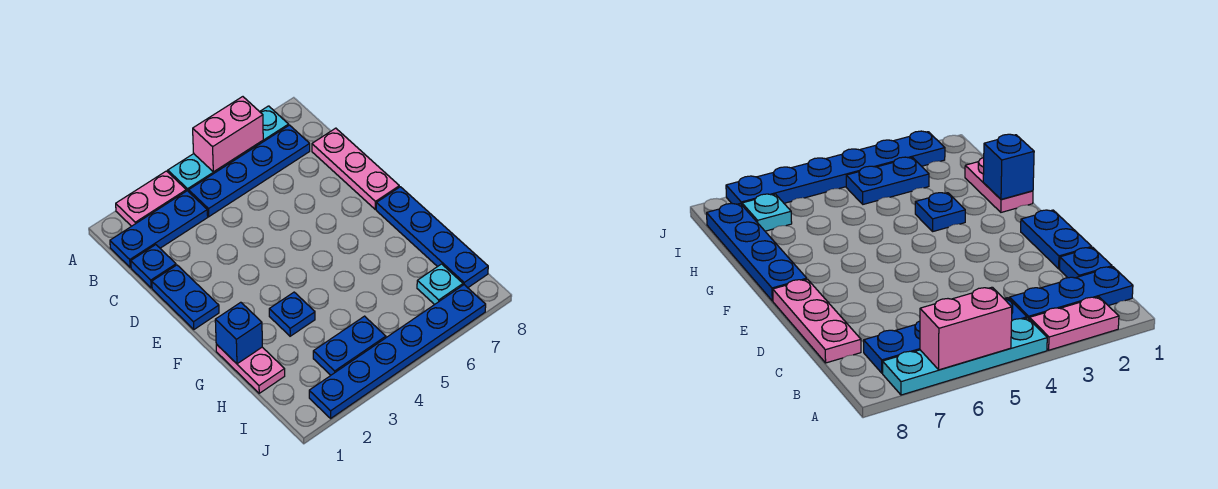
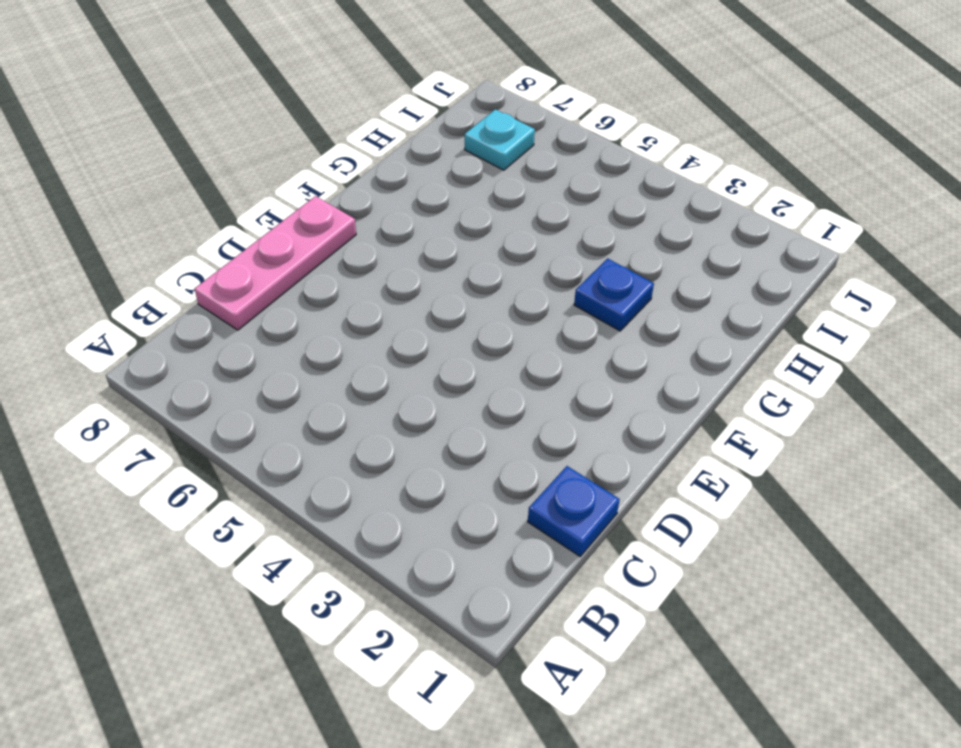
none -> pink plate A2:A3 level 1
none -> cyan plate A4:A7 level 1
none -> blue plate B1:B3 level 1

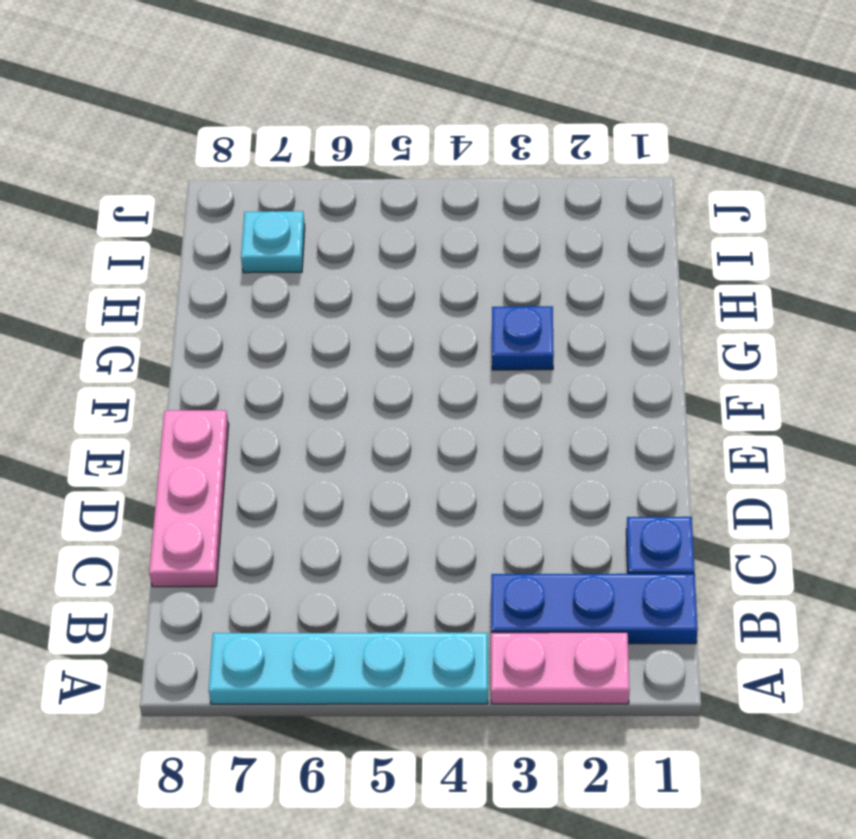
none -> blue plate B4:B7 level 1
none -> blue plate D1:E1 level 1
none -> blue plate F8:I8 level 1

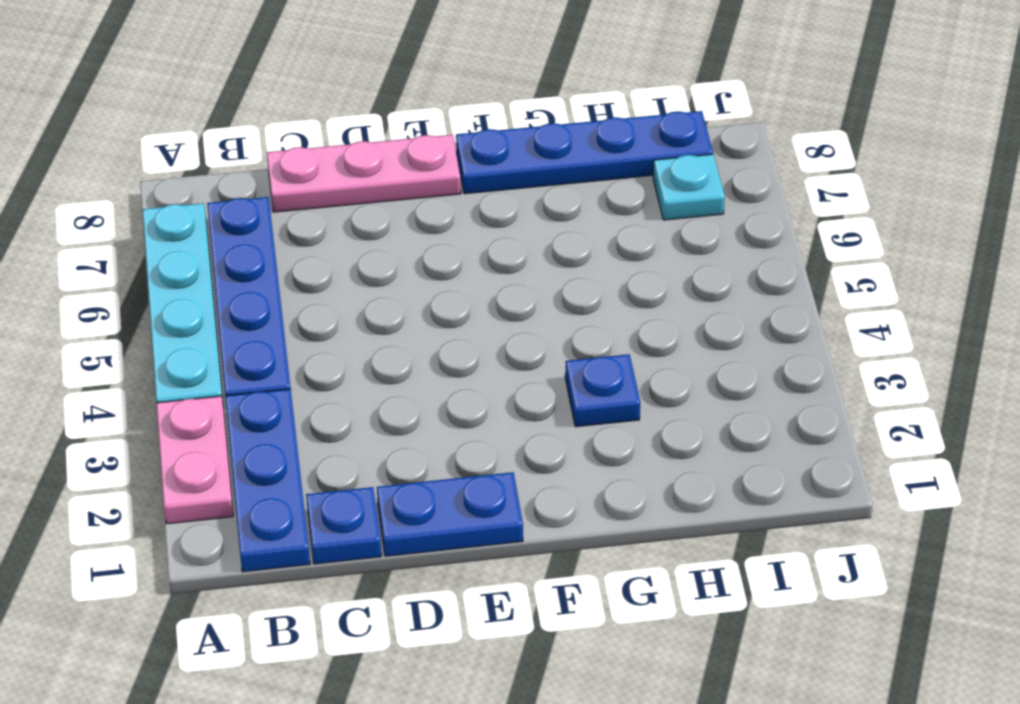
none -> pink plate G1:H1 level 1
none -> blue plate I3:I4 level 1
none -> blue plate J2:J7 level 1

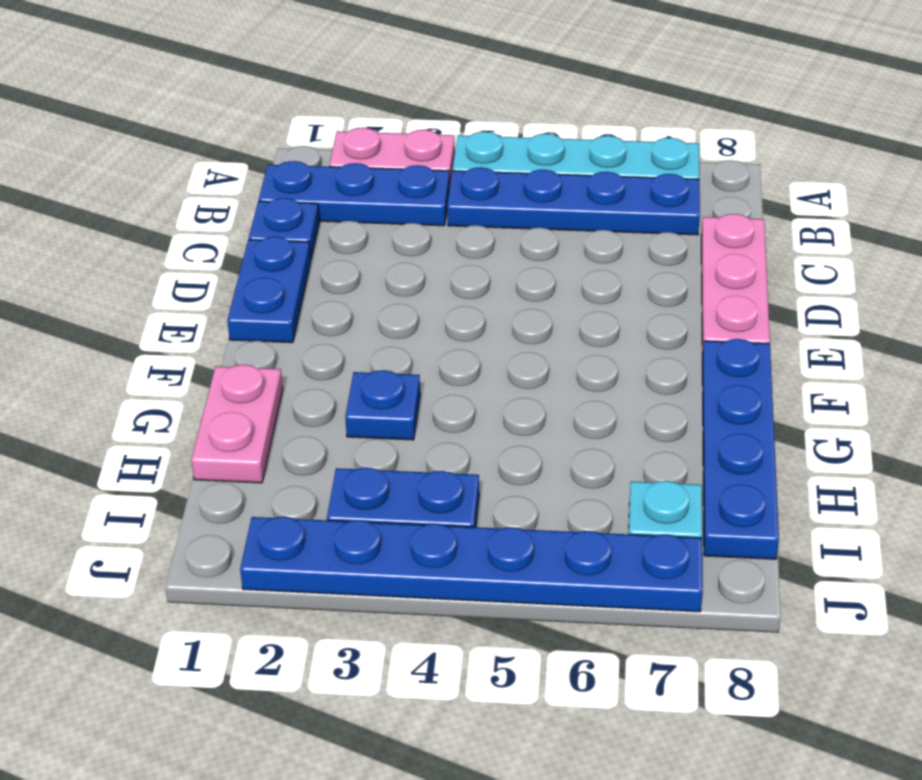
none -> pink brick A5:A6 level 2
none -> blue brick G1 level 2

